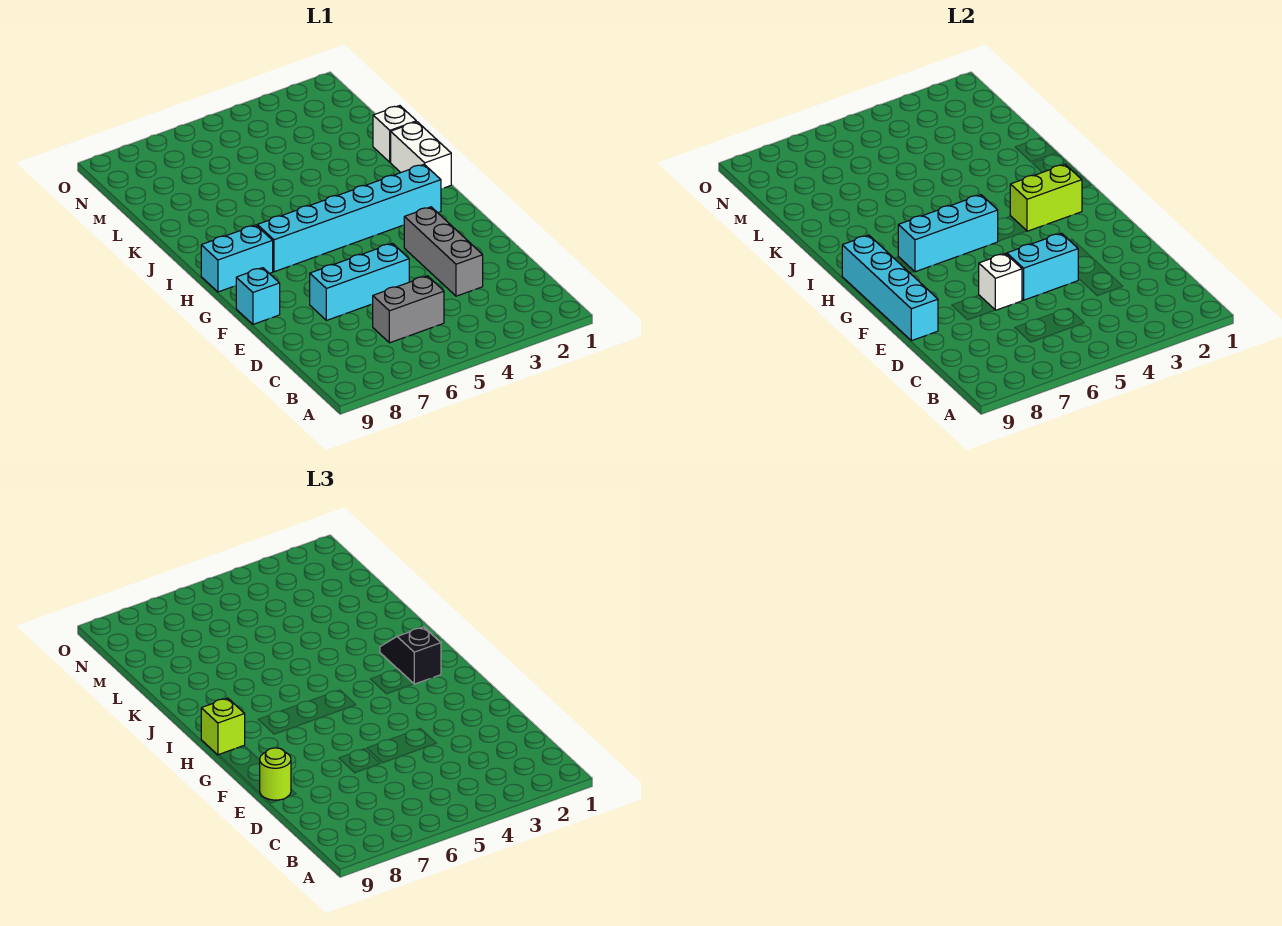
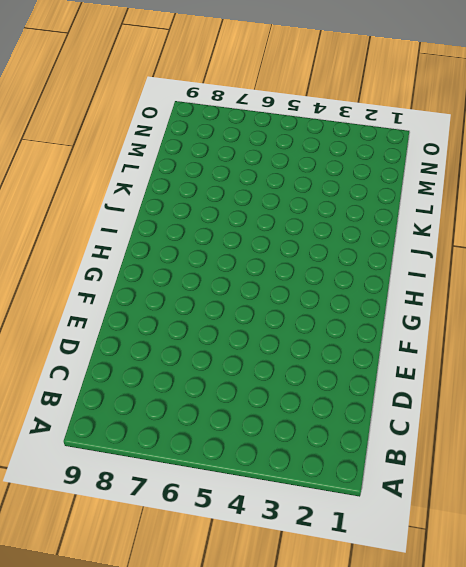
none -> grey brick C5:C6 level 1
none -> grey brick D3:F3 level 1
none -> cyan brick E5:E7 level 1

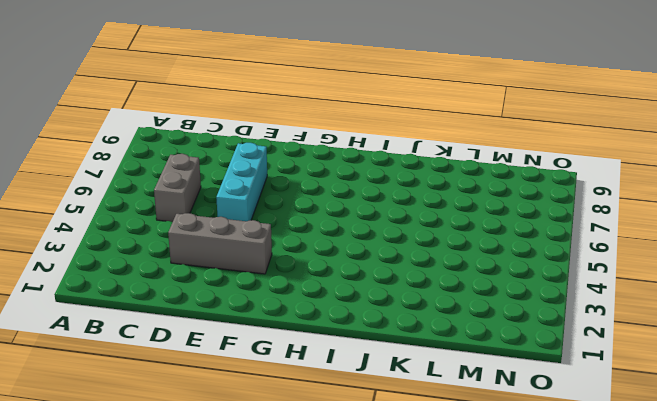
none -> cyan brick F9 level 1
none -> cyan brick H2:H7 level 1
none -> cyan brick H8:H9 level 1

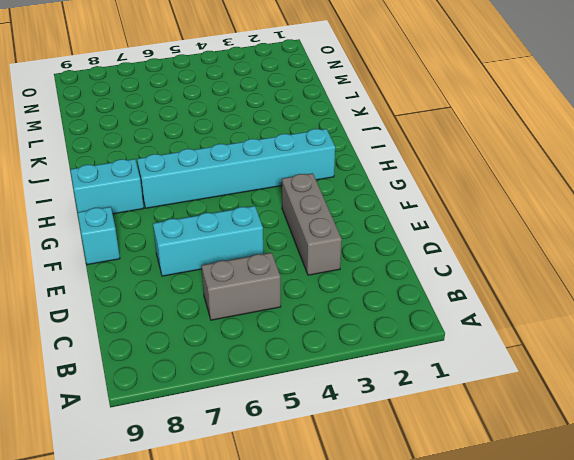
none -> white brick I1:J1 level 1
none -> white brick K1 level 1
none -> cyan brick E4:E5 level 2

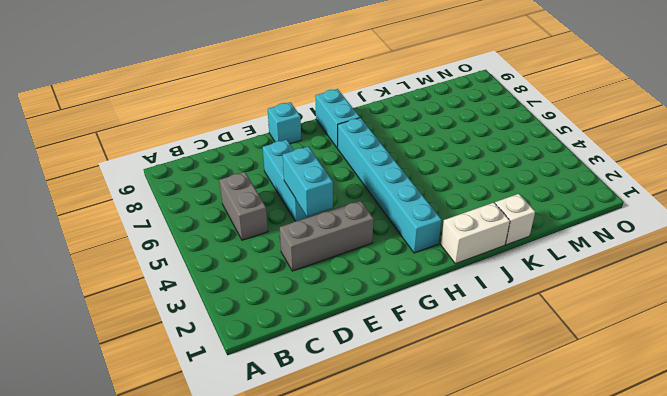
none -> white brick E6 level 2
none -> cyan brick E9:H9 level 2
none -> lime brick H2:H3 level 2

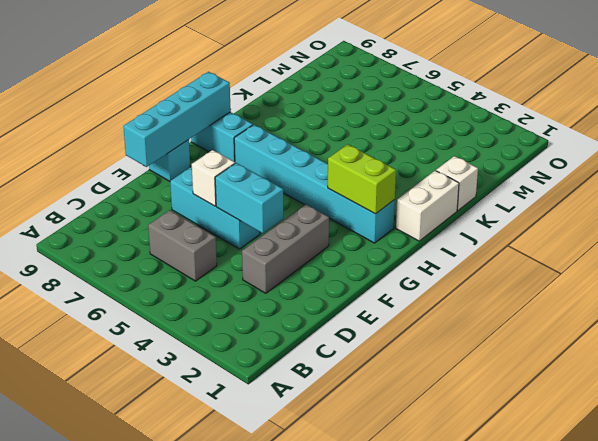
none -> cyan brick H5:H7 level 2
none -> lime round brick E9 level 3
none -> black slope H2:I2 level 3 top H

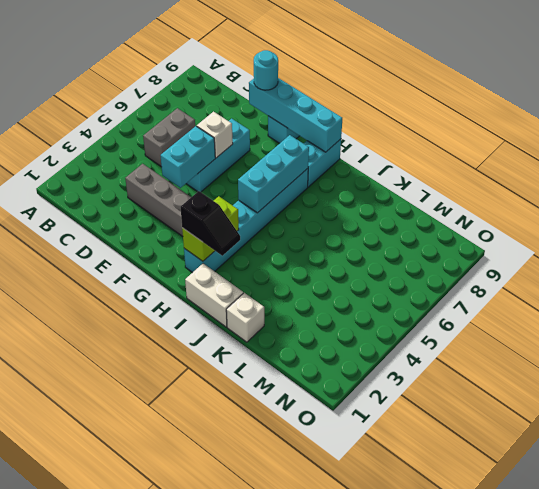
cyan round brick E9 level 3 -> lime round brick E9 level 3
none -> lime brick H9 level 3

